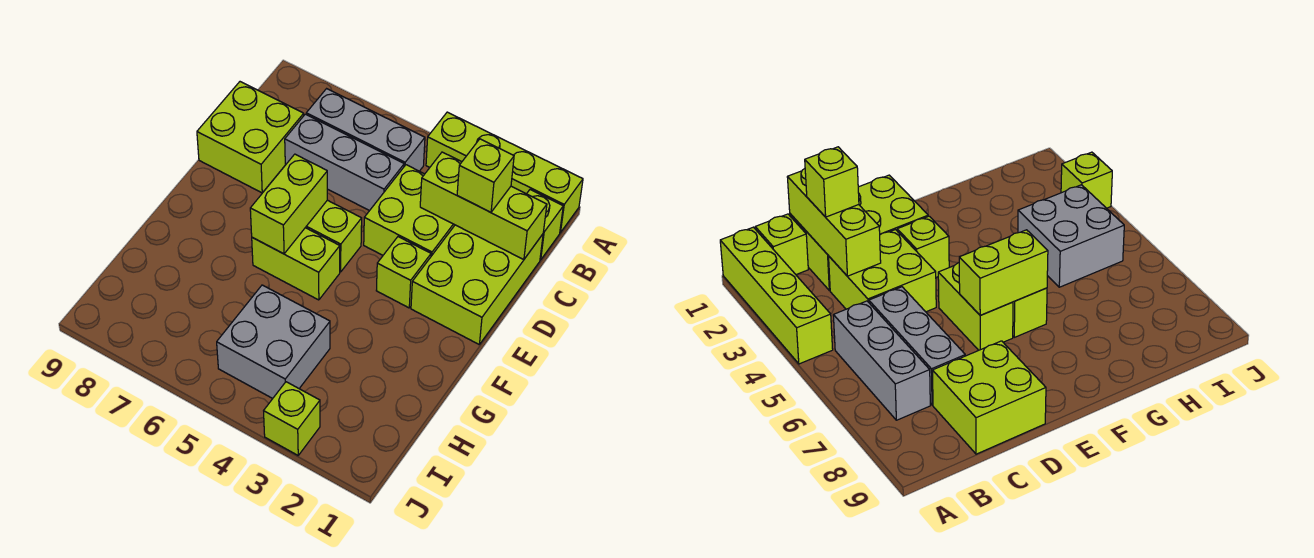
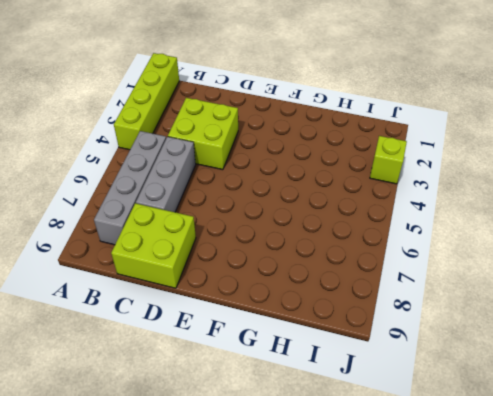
grey brick B5:B8 level 1 -> grey brick B5:B7 level 1
none -> lime brick B1 level 1
none -> lime brick C1:E2 level 1
none -> lime brick E3 level 1

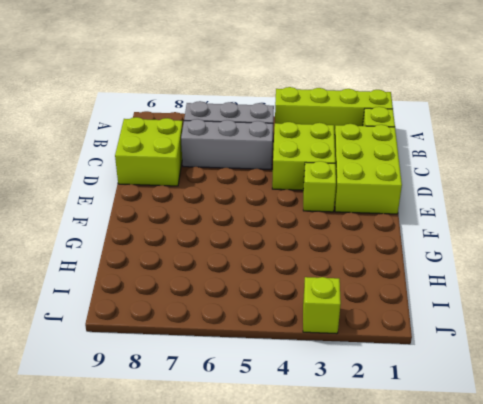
none -> lime brick E5:E6 level 1
none -> lime brick F5:F6 level 1
none -> grey brick H4:I5 level 1

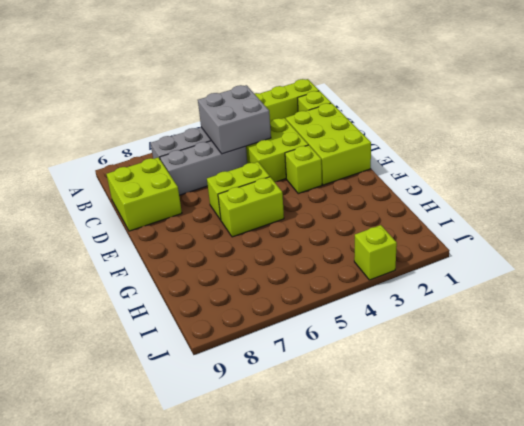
grey brick B4:C5 level 2 -> grey brick H4:I5 level 1
none -> lime brick C1:C3 level 2
none -> lime brick E6:F6 level 2
none -> lime brick C2 level 3

